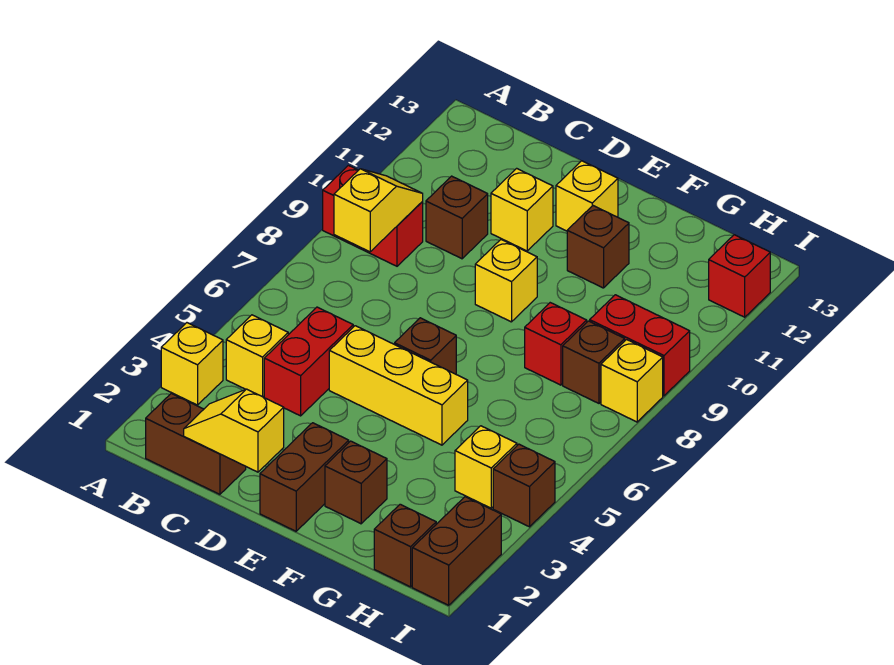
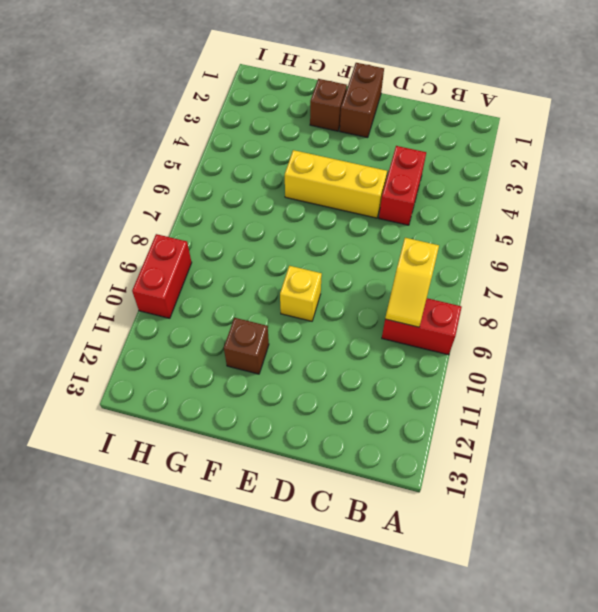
red brick I9:I10 level 1 -> red brick H9:I9 level 1
none -> yellow brick A3 level 1
none -> brown brick B1:C1 level 1
none -> yellow brick B4 level 1

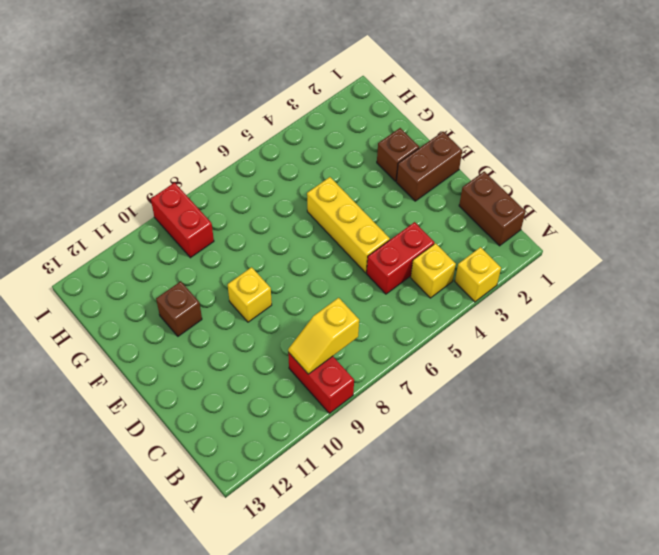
none -> brown brick C10 level 1
none -> yellow brick D11 level 1
none -> brown brick E6 level 1

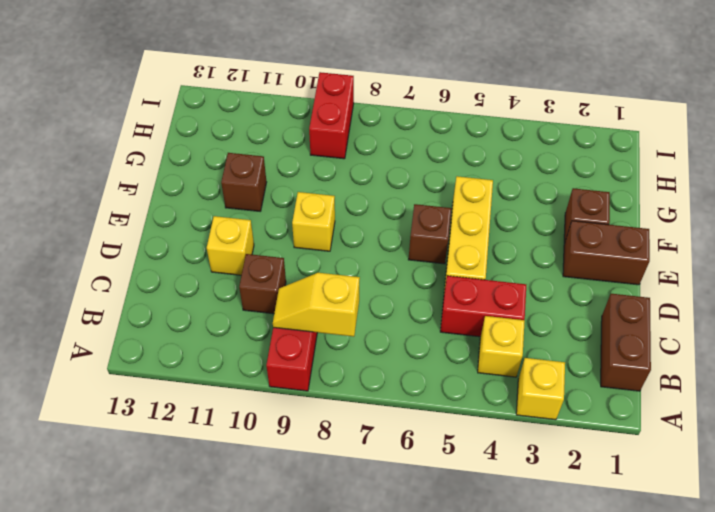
none -> yellow brick E12 level 1
none -> red brick G8 level 1
none -> brown brick H1 level 1

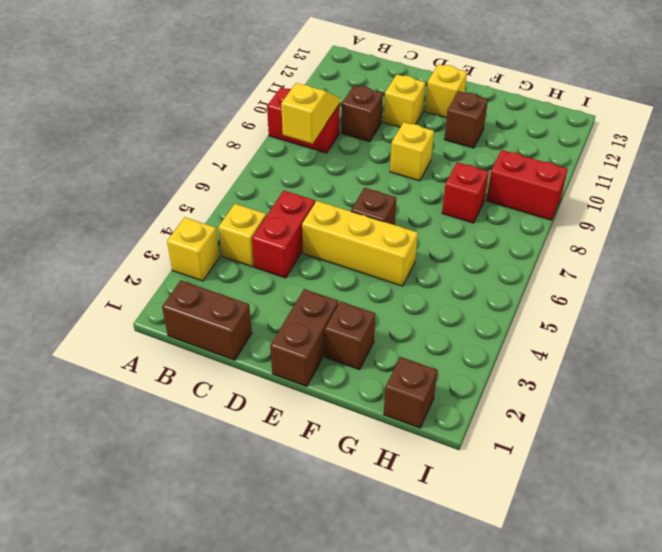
none -> yellow brick H4 level 1
none -> brown brick H8 level 1
none -> brown brick I1:I2 level 1

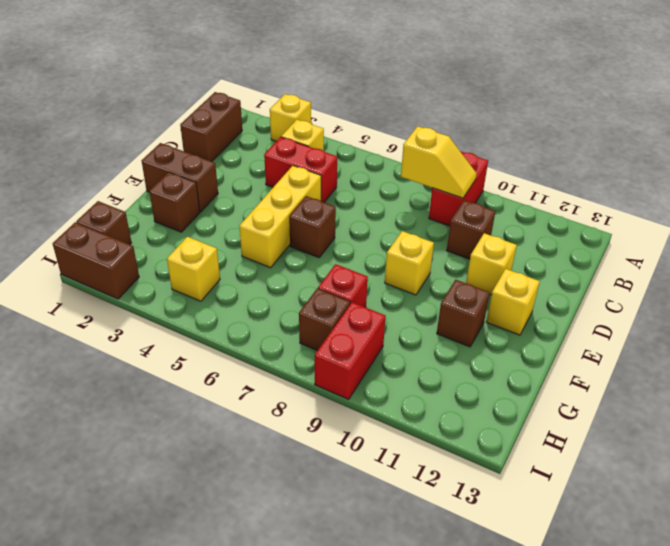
none -> brown brick I4 level 1
none -> yellow brick I8 level 1
none -> red brick I12 level 1

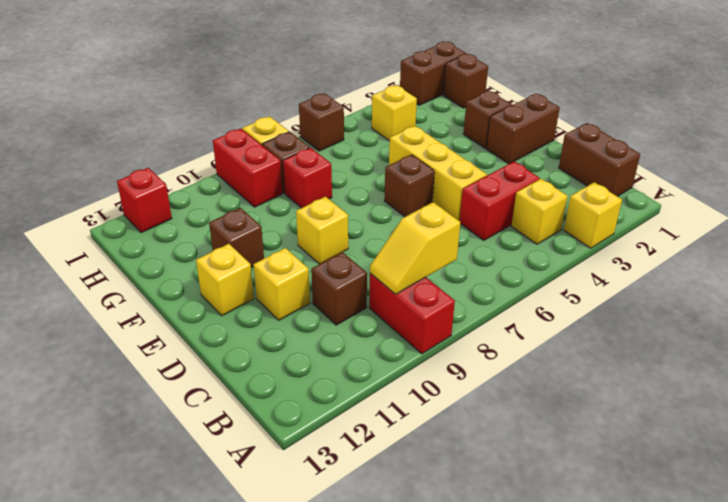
brown brick I6 level 1 -> brown brick I4 level 1
none -> yellow slope C1:D1 level 2 top D

